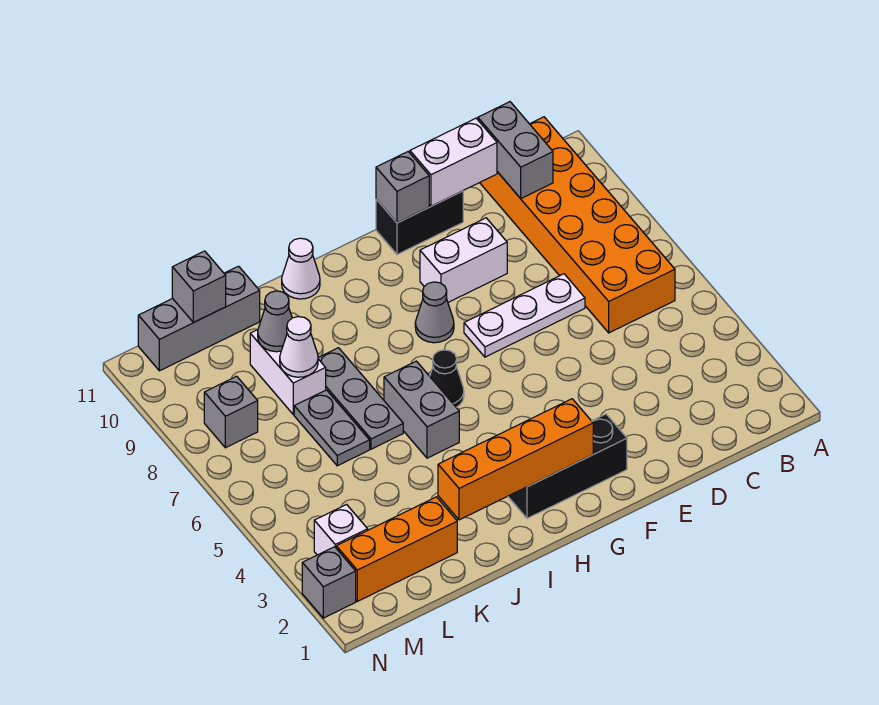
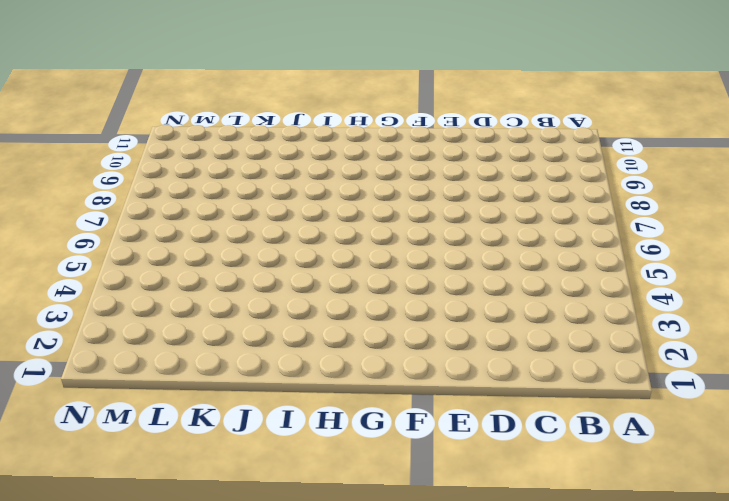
none -> orange brick B6:C11 level 1
none -> white plate D7:F7 level 1
none -> white brick E9:F9 level 1

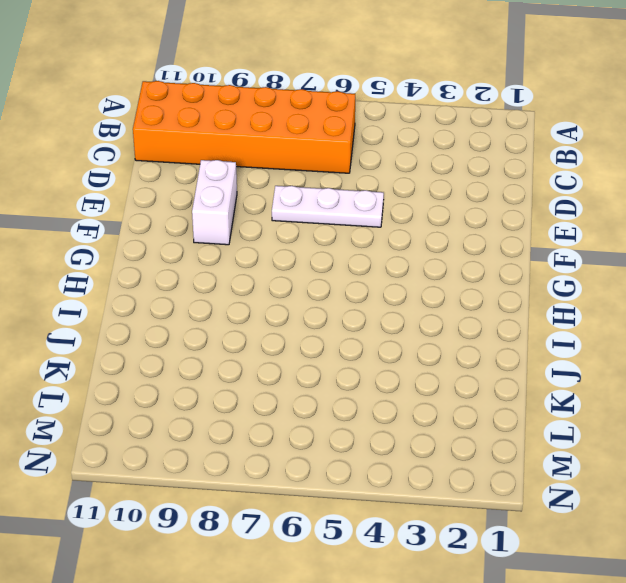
white plate E5:E7 level 1 -> white plate D7:F7 level 1
none -> black brick E11:F11 level 1
none -> black brick F2:H2 level 1
none -> grey cone G8 level 1

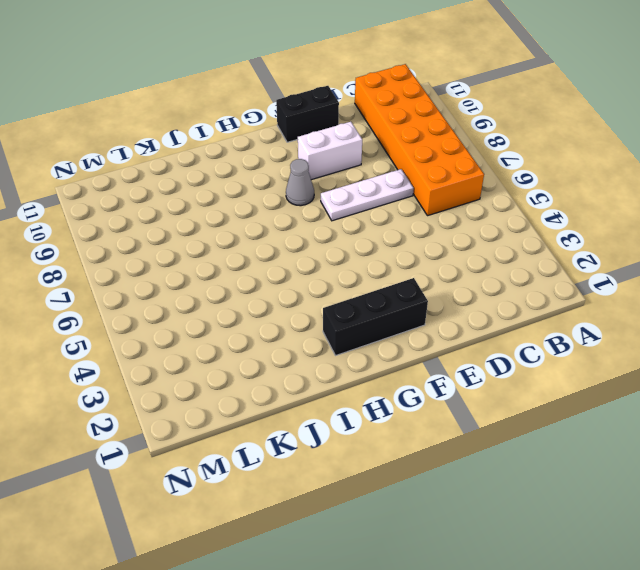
none -> black cone H6 level 1
none -> grey brick I5:I6 level 1
none -> white cone I11 level 1

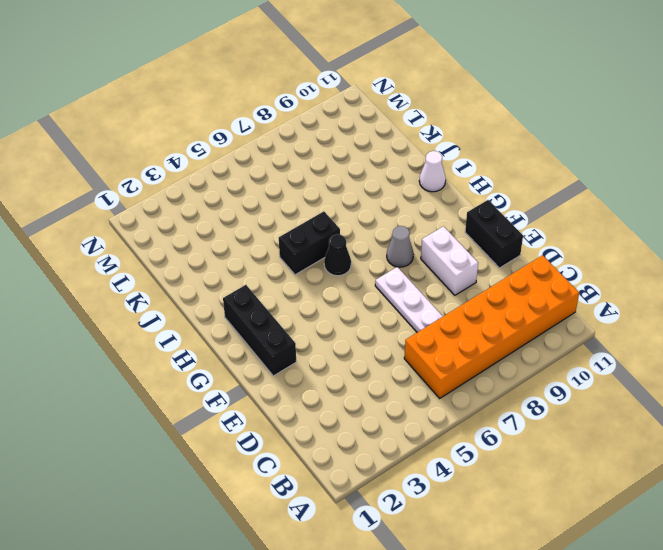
black brick I5:I6 level 1 -> grey brick I5:I6 level 1
none -> grey plate J6:J8 level 1
none -> orange brick K2:M2 level 1
none -> grey plate K6:K7 level 1

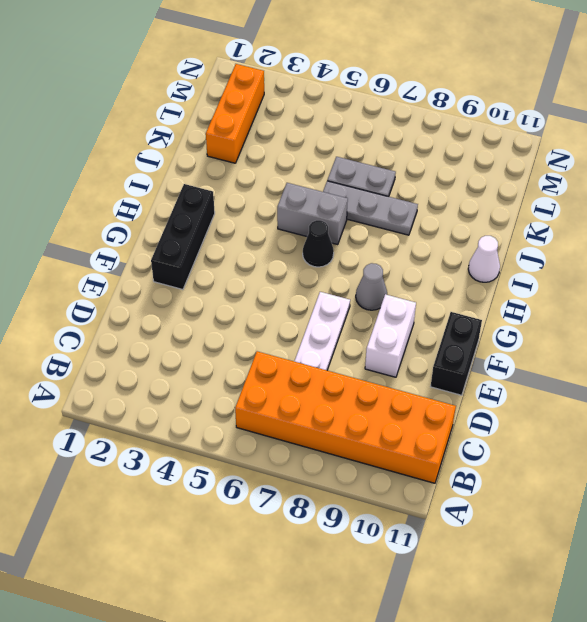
none -> white brick K8:K9 level 1
none -> grey brick K11:M11 level 1
none -> white brick M3 level 1

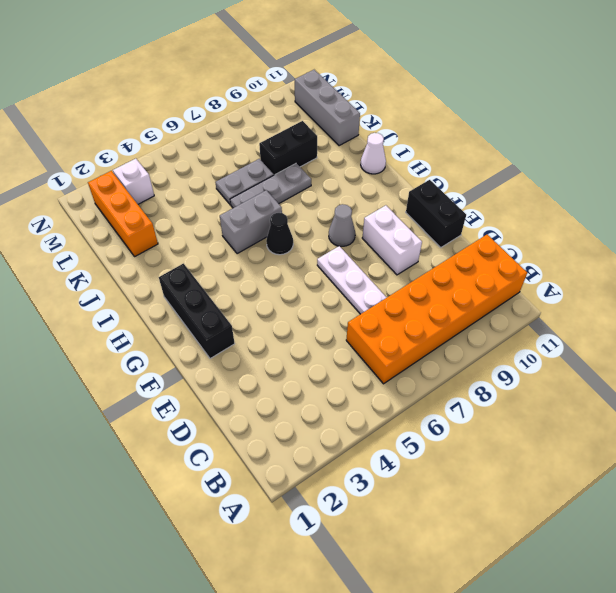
black brick K8:K9 level 1 -> white brick K8:K9 level 1
none -> grey brick M8 level 1
none -> grey brick N2 level 1
none -> grey brick C10:C11 level 2

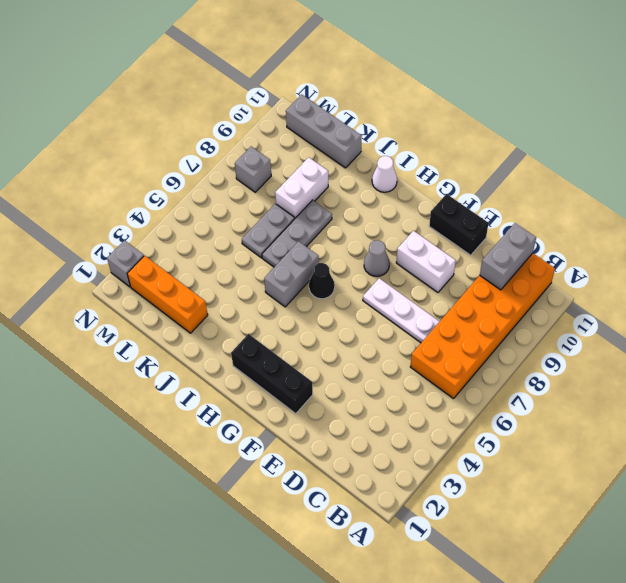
none -> white brick M3 level 1
none -> white brick D11:E11 level 2
none -> grey brick F11 level 2

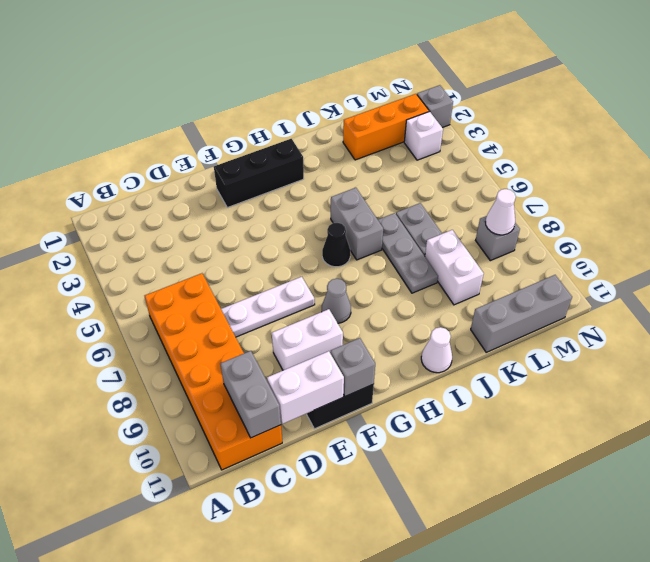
white cone M8 level 2 -> white cone K8 level 2
none -> orange brick G2:J2 level 2
none -> grey cone K9 level 2
none -> grey brick L11 level 2

